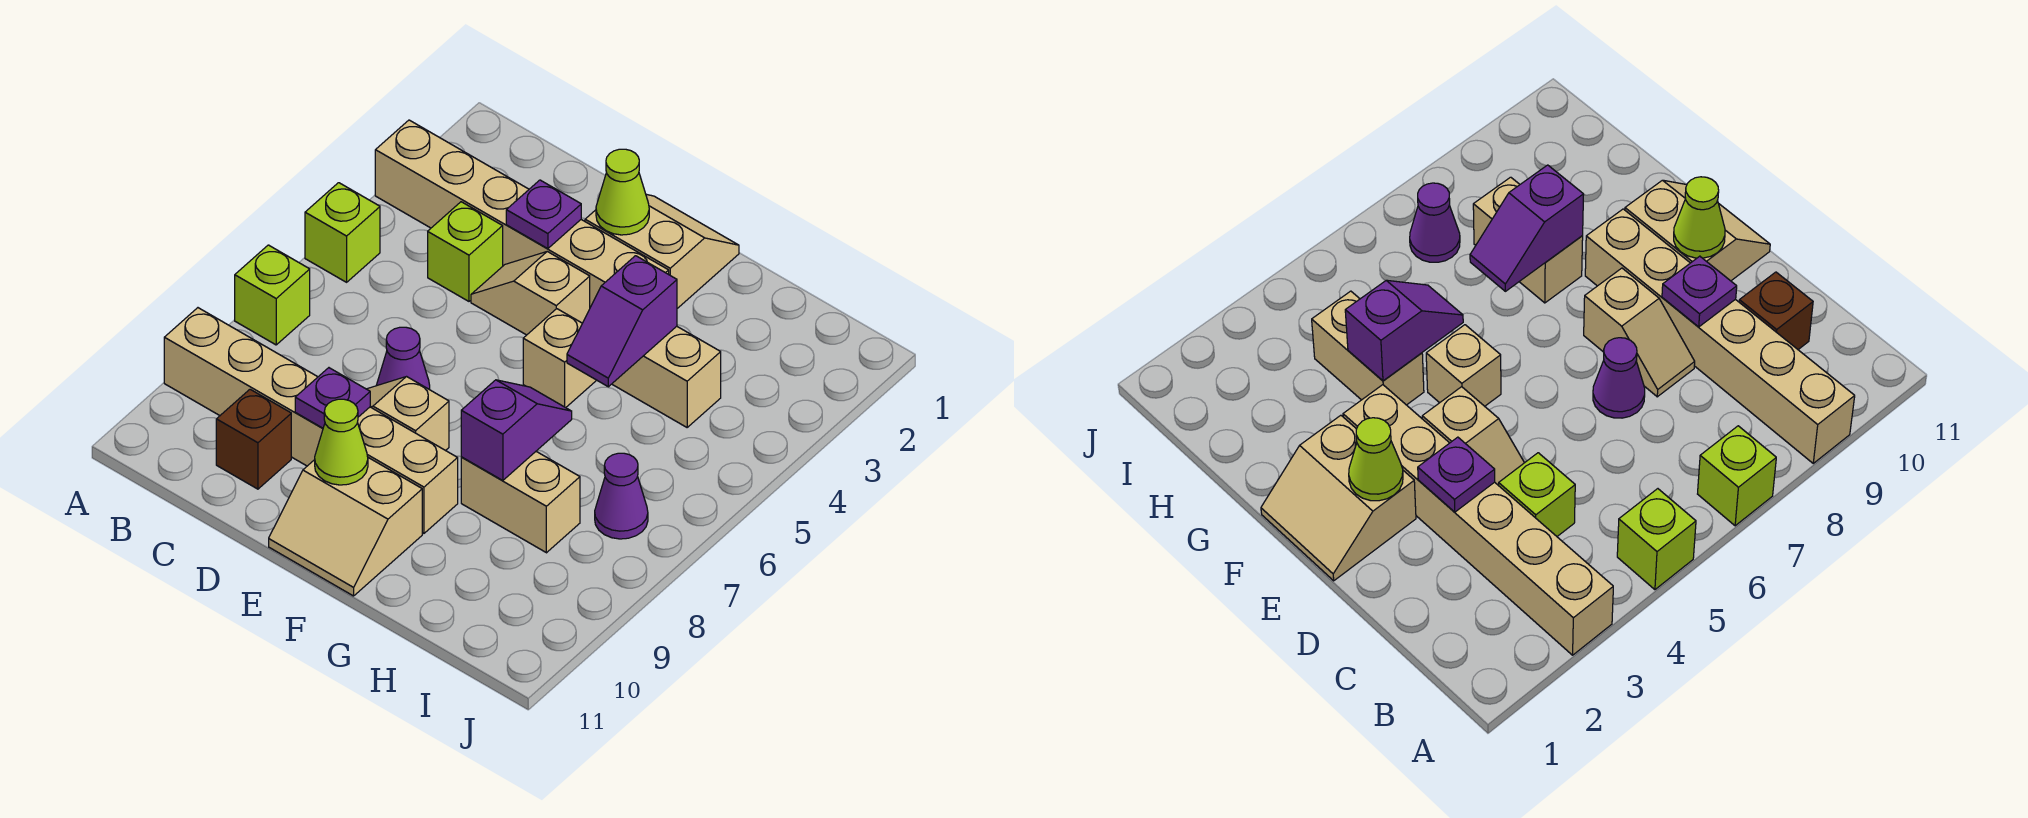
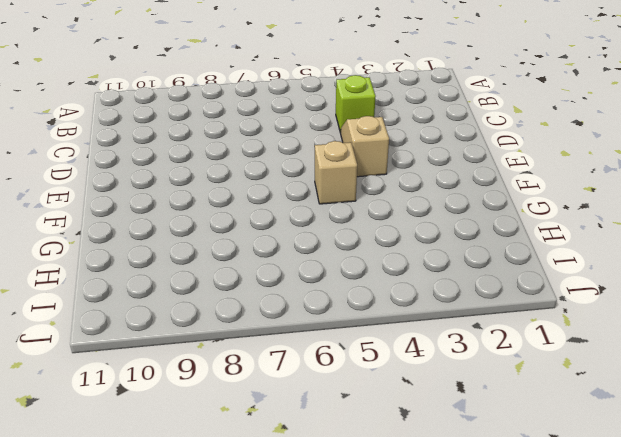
none -> tan brick A3:F3 level 1
none -> lime brick A5 level 1
none -> lime brick A7 level 1

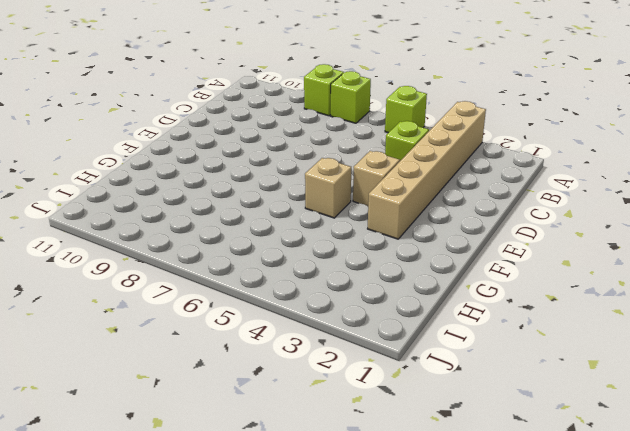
lime brick A8 level 1 -> none
none -> tan brick A9:F9 level 1
none -> brown brick C10 level 1
none -> purple cone D7 level 1

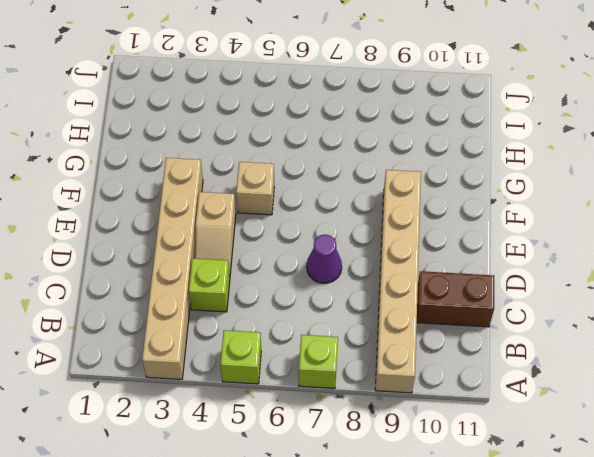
brown brick C10:C11 level 1 -> brown brick C10 level 1
none -> tan slope D8:E8 level 1 top E
none -> tan slope E1:F2 level 1 top 2
none -> tan slope E10:F11 level 1 top 10

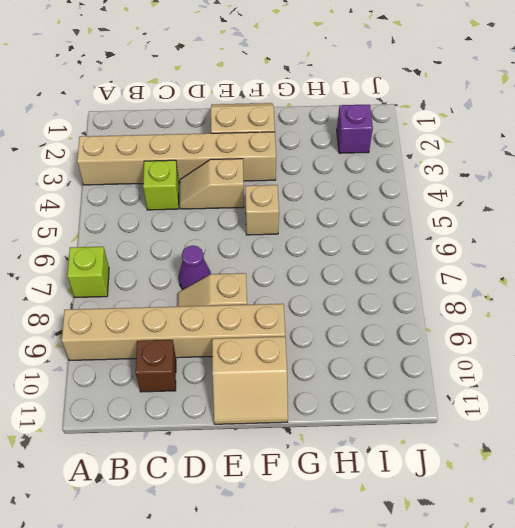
purple brick I2 level 1 -> none
none -> lime brick A5 level 1
none -> tan brick G4:H4 level 1
none -> tan brick G8:H8 level 1

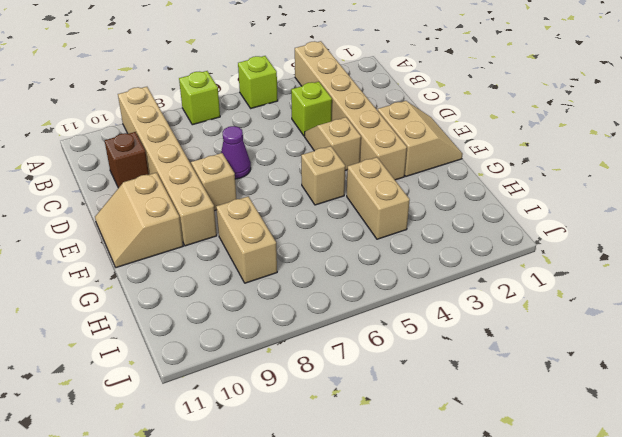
none -> purple cone I7 level 1
none -> purple plate D3 level 2
none -> purple plate D9 level 2

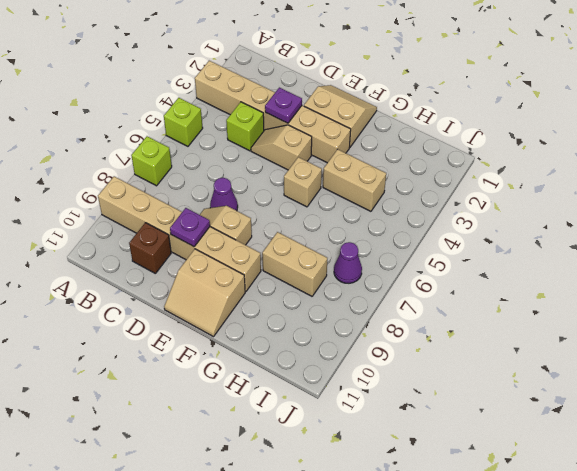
none -> lime cone E2 level 2
none -> lime cone E10 level 2
none -> purple slope G4:G5 level 2 top 4

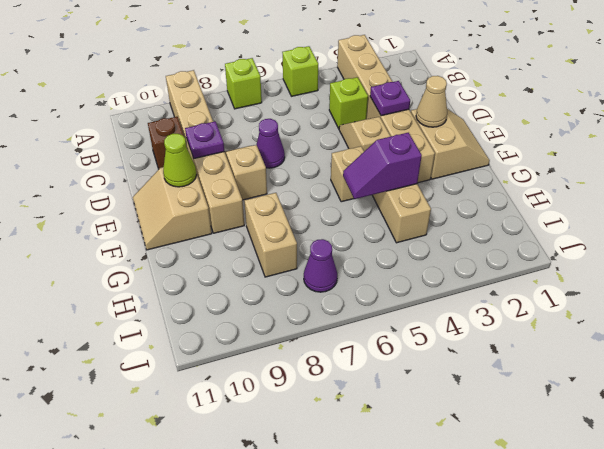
tan cone E2 level 2 -> lime cone E2 level 2
none -> purple slope G7:G8 level 2 top 8

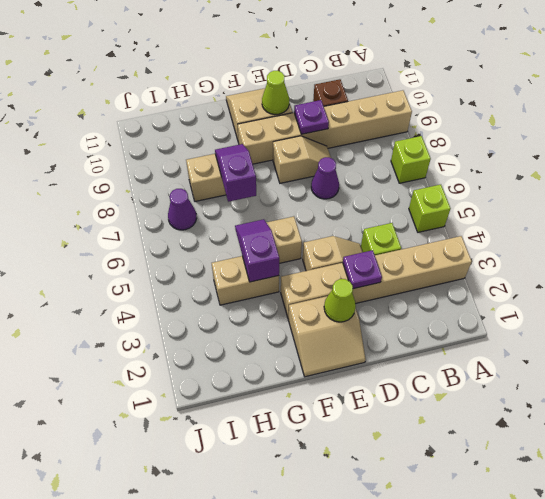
purple slope G7:G8 level 2 top 7 -> purple slope G7:G8 level 2 top 8

